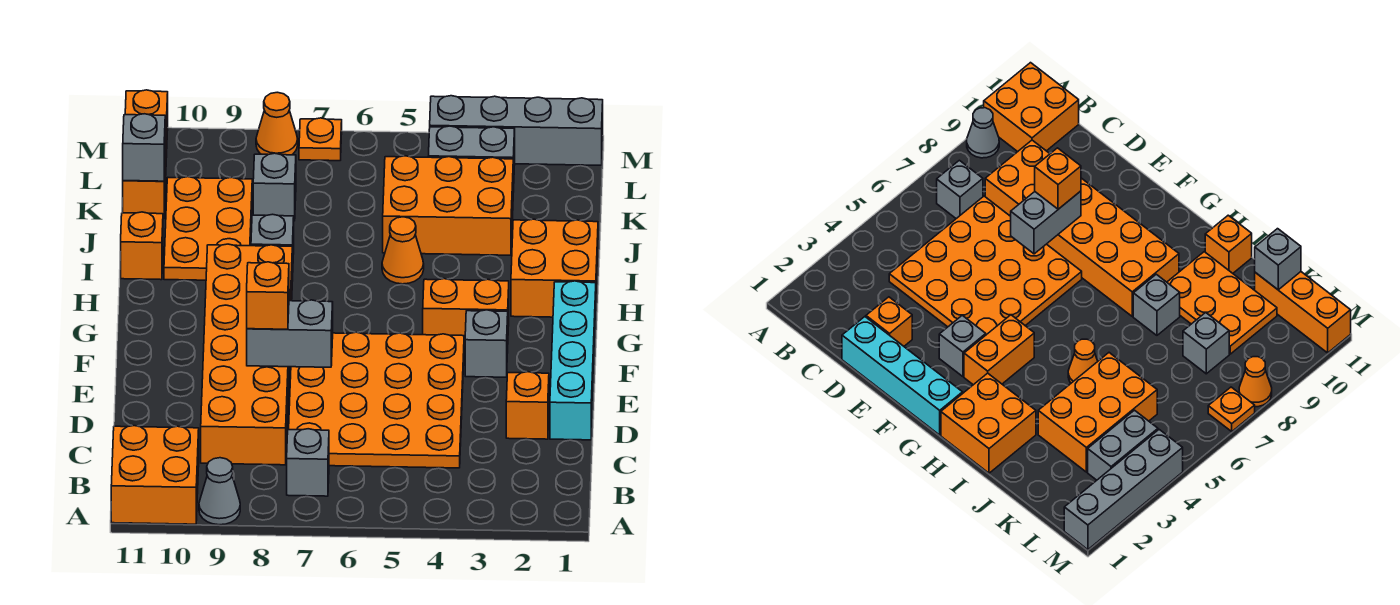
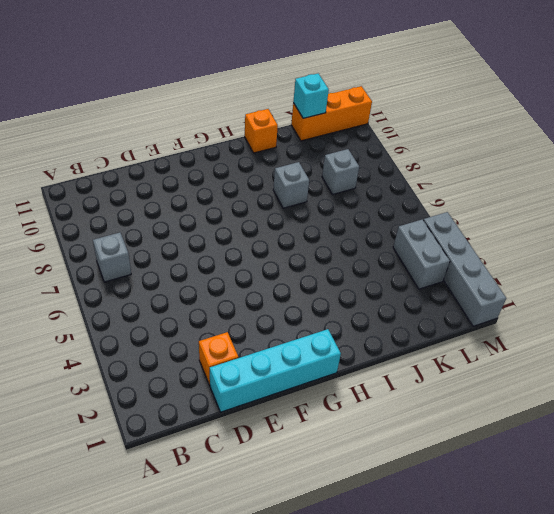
cyan brick K11 level 2 -> grey brick K11 level 2
none -> grey cone A9 level 1
none -> orange brick A10:B11 level 1
none -> orange plate C4:F7 level 1

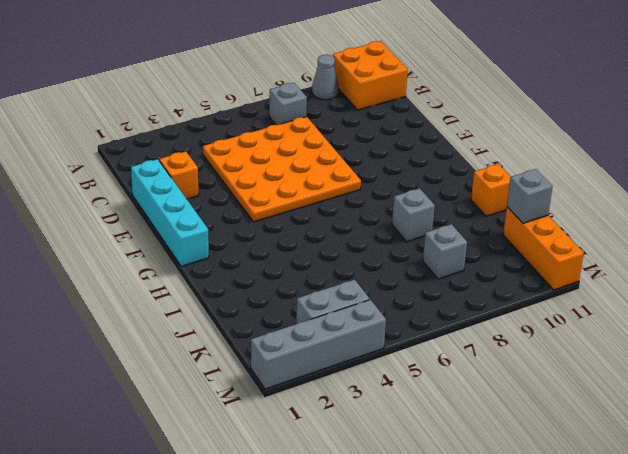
none -> orange brick C8:H9 level 1
none -> grey brick F3 level 1
none -> orange brick G3:G4 level 1

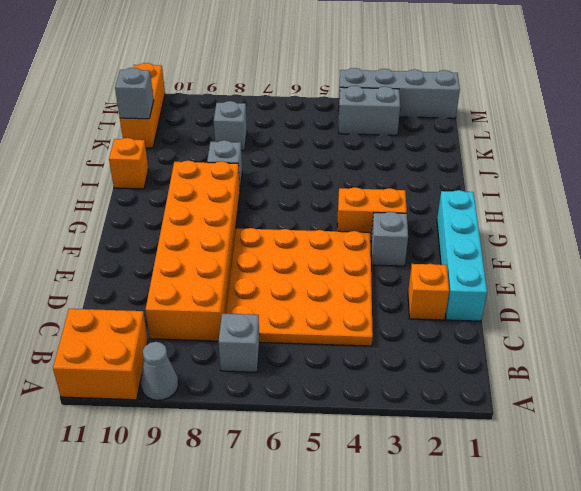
none -> orange brick H1:I2 level 1
none -> orange cone I5 level 1
none -> orange plate I9:K10 level 1

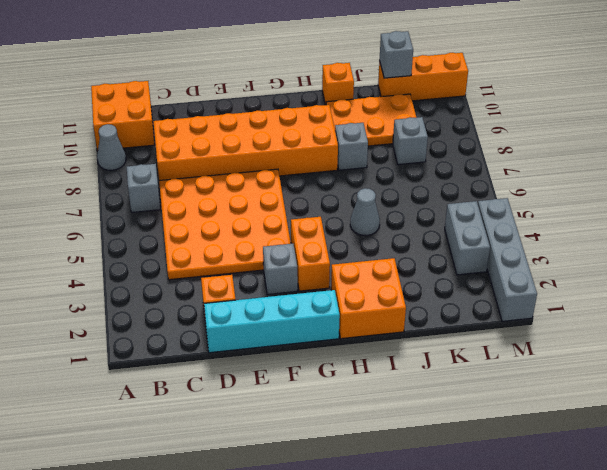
grey cone I5 level 1 -> orange cone I5 level 1
none -> orange brick J3:K5 level 1
none -> orange plate M7 level 1
none -> orange cone M8 level 1

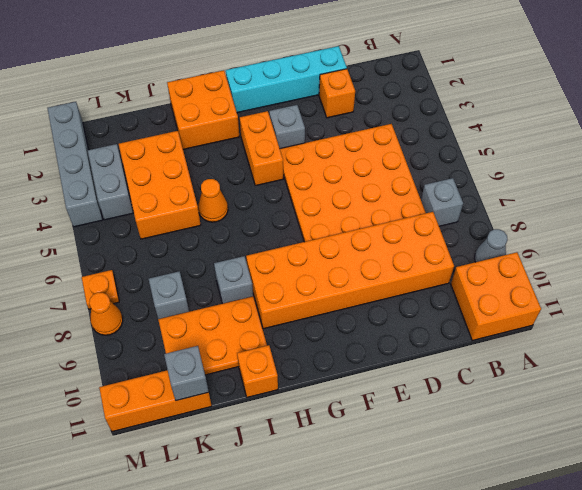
none -> grey brick E7:E8 level 2
none -> orange brick E8 level 3

